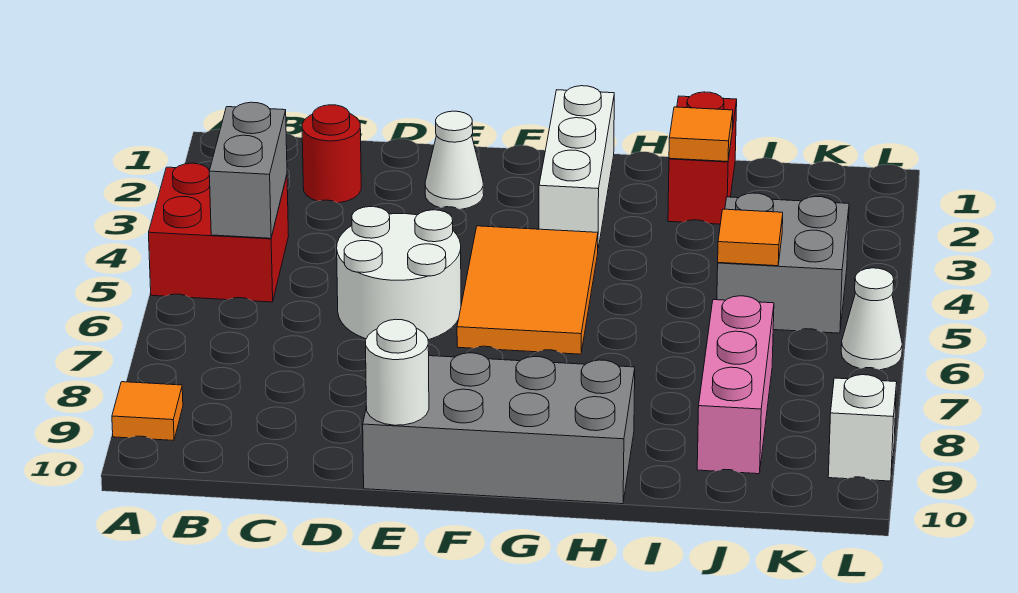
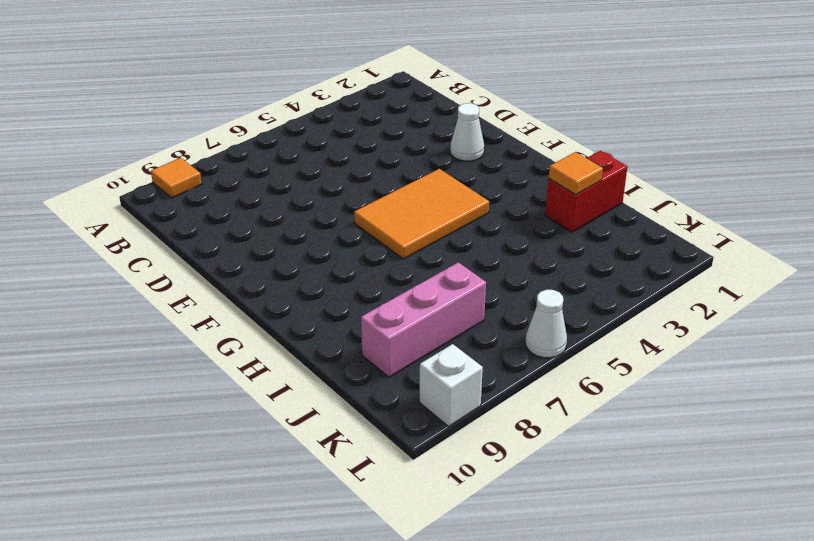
none -> red brick A4:B5 level 1
none -> red round brick C2 level 1
none -> white round brick D5:E6 level 1

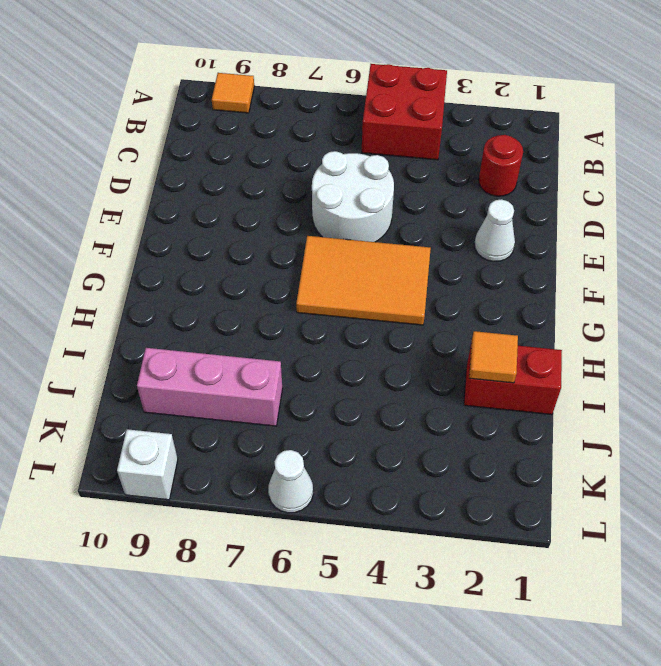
none -> grey brick E9:H10 level 1
none -> white brick G1:G3 level 1
none -> grey brick J4:K5 level 1

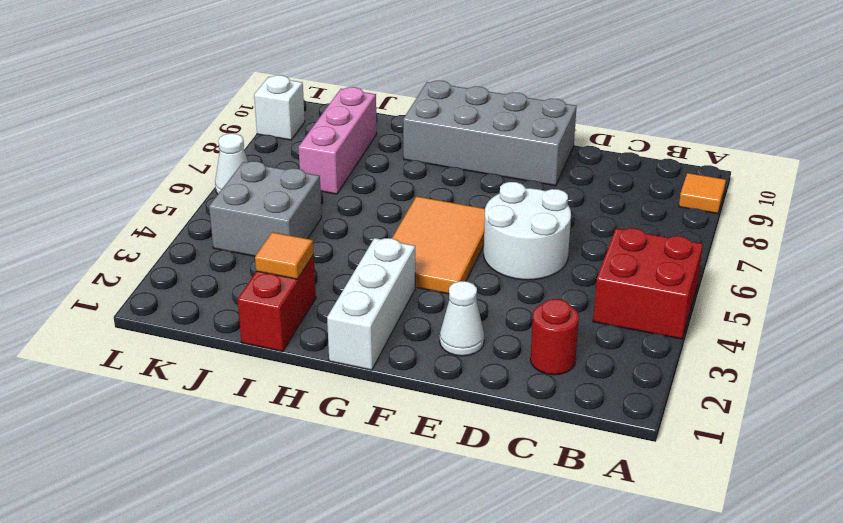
none -> grey brick B4:B5 level 2
none -> white round brick E10 level 2
none -> orange tile J5 level 2

